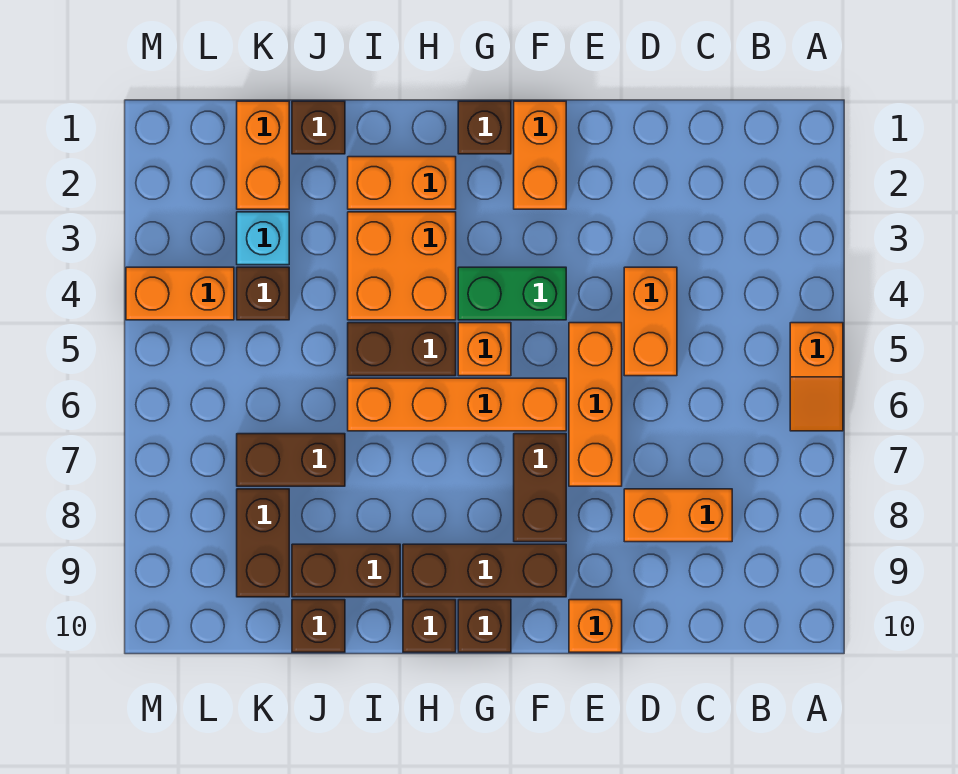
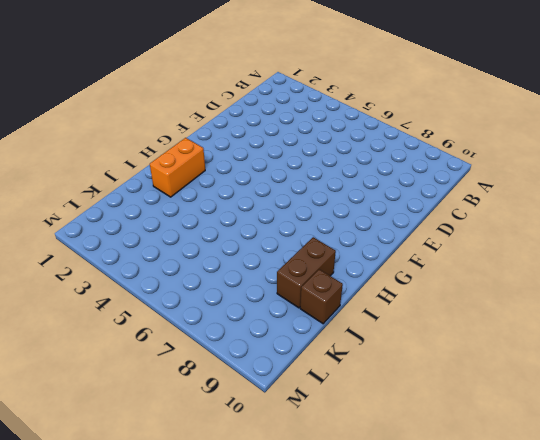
none -> orange slope A5:A6 level 1 top 5
none -> orange brick C8:D8 level 1
none -> orange brick D4:D5 level 1

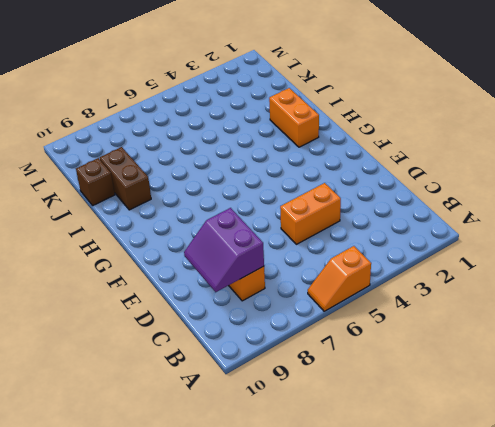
purple slope C8:D9 level 2 top 8 -> none
none -> orange brick E5:E7 level 1
none -> orange brick E10 level 1
none -> orange brick F1:F2 level 1

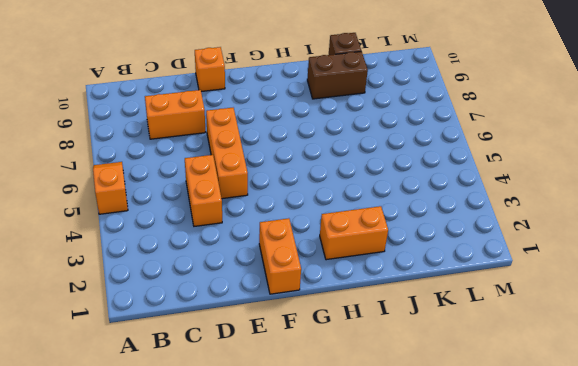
none -> green brick F4:G4 level 1
none -> orange brick F6:I6 level 1
none -> brown brick F7:F8 level 1

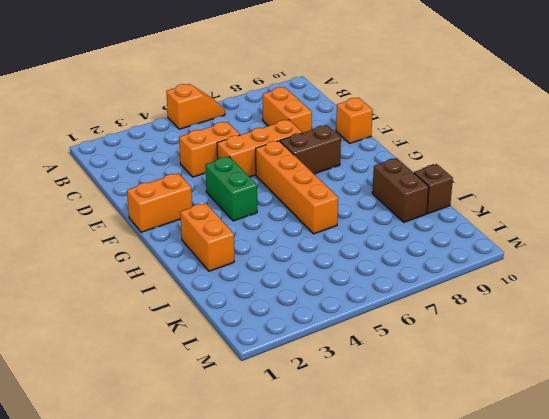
none -> brown brick F9:H9 level 1
none -> brown brick G1 level 1
none -> orange brick G5 level 1

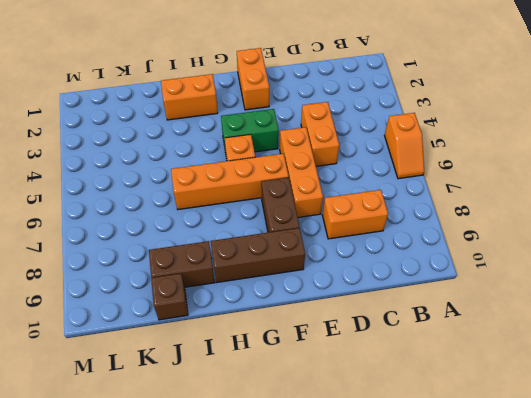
none -> orange brick E10 level 1
none -> brown brick G1 level 1
none -> brown brick G10 level 1

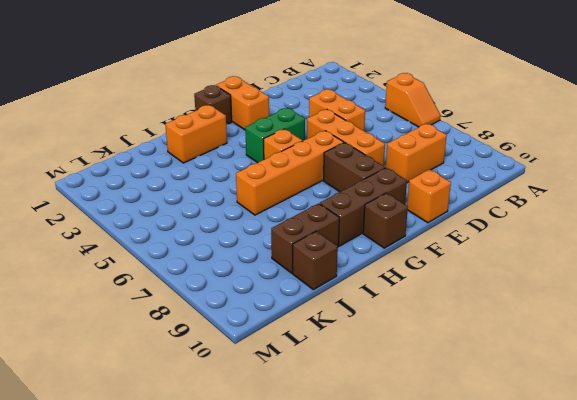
none -> orange brick H3:I4 level 1
none -> brown brick H5:I5 level 1
none -> brown brick H10 level 1

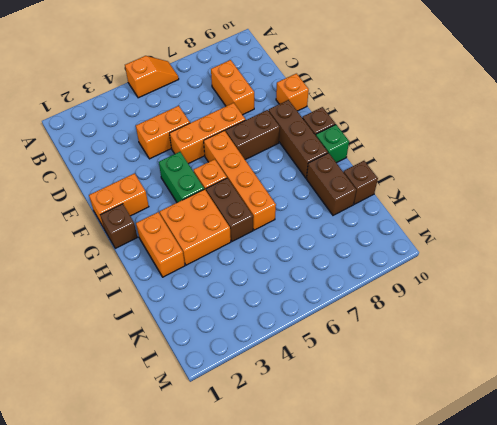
green brick H10 level 1 -> brown brick H10 level 1
none -> brown brick J1 level 1
none -> brown brick J7:K7 level 1
none -> orange brick K1:K2 level 1

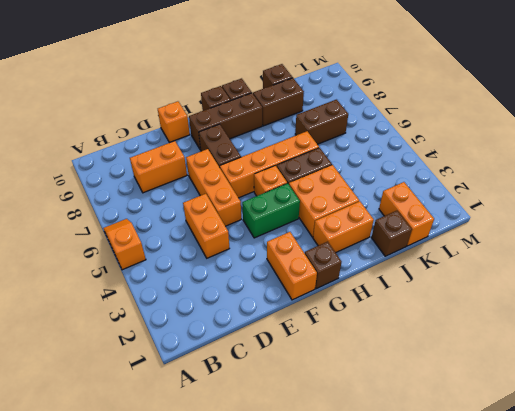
none -> cyan brick K3 level 1
none -> brown brick K4 level 1
none -> brown brick K8:K9 level 1

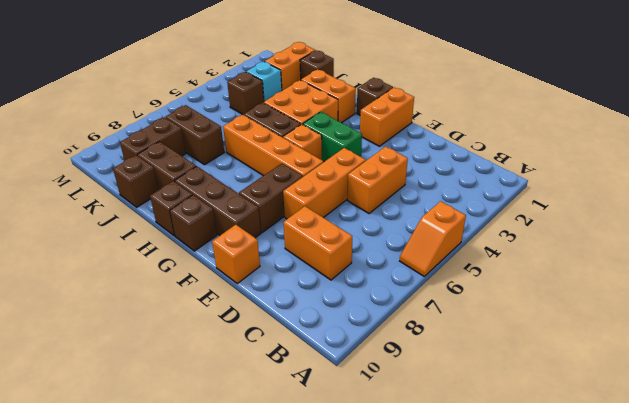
none -> orange brick L4:M4 level 1

